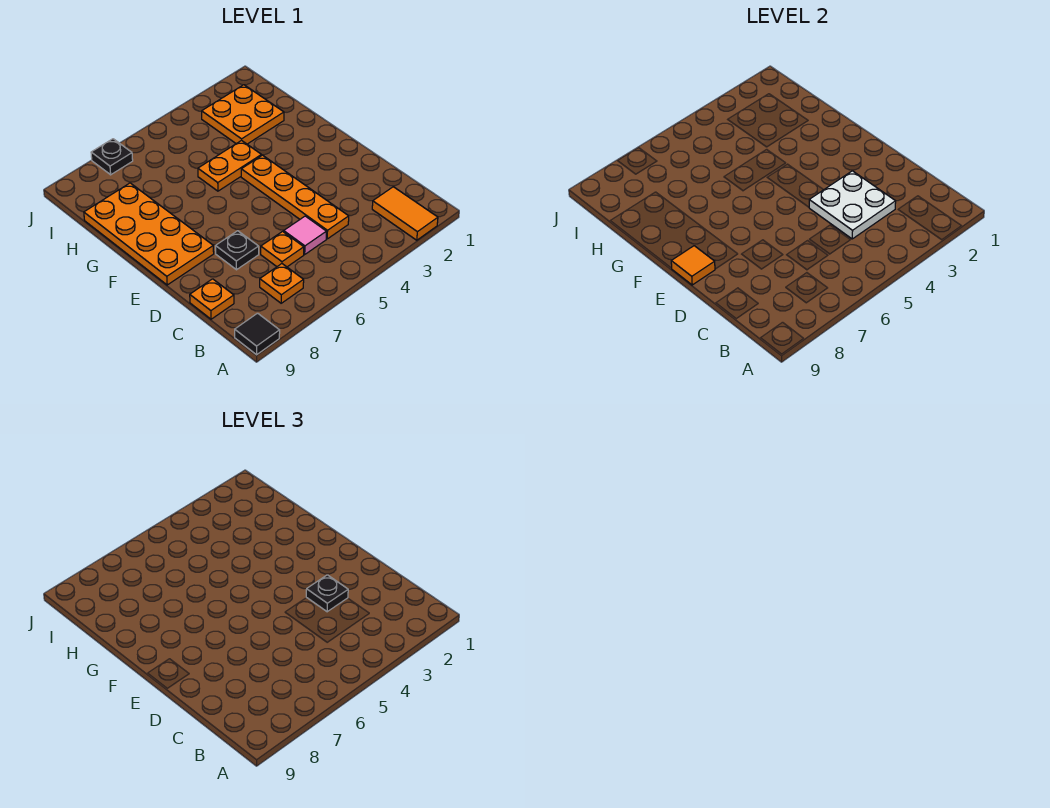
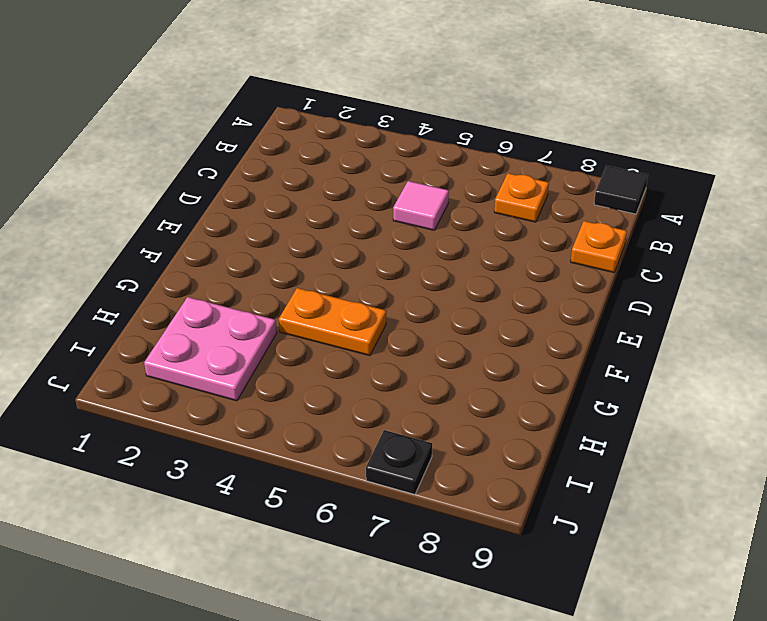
pink plate H2:I3 level 1 -> orange plate H2:I3 level 1
none -> orange tile A2:B2 level 1
none -> orange plate C4:F4 level 1
none -> orange plate C6 level 1

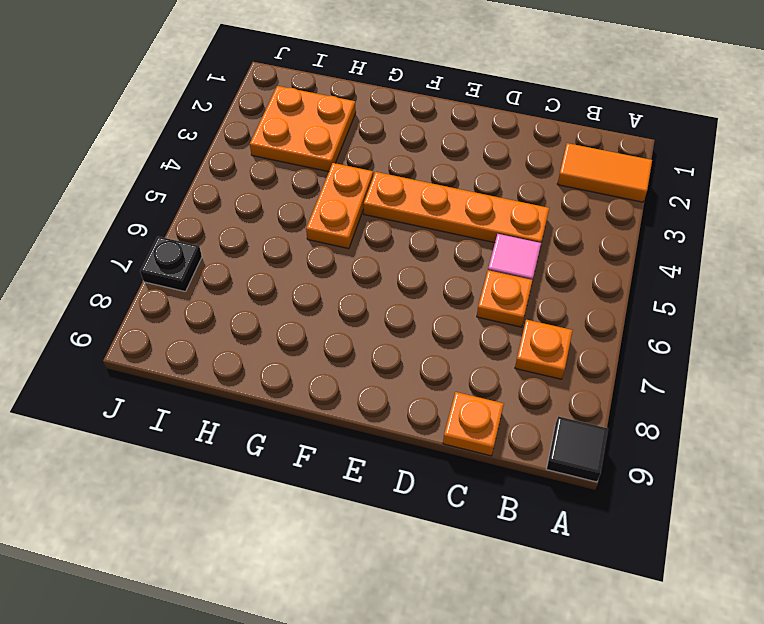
none -> black plate D7 level 1
none -> orange plate E8:H9 level 1
none -> white plate C3:D4 level 2

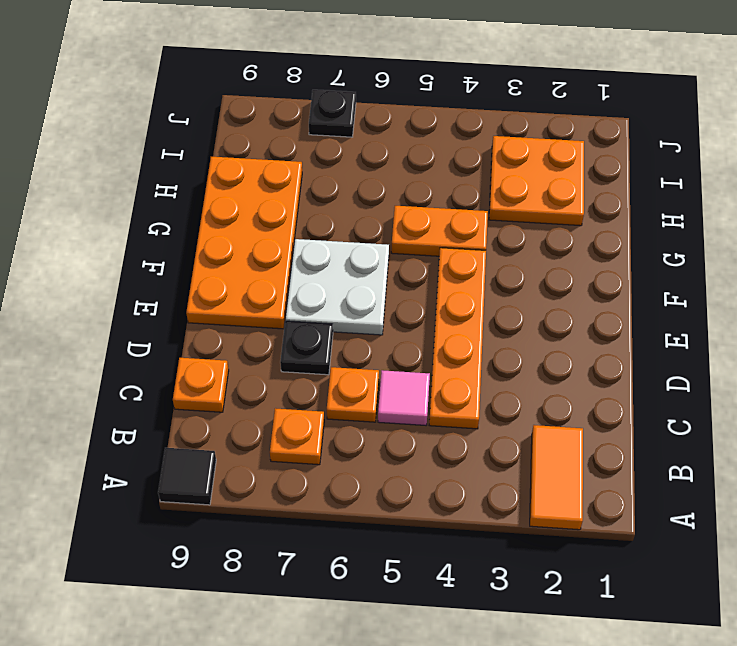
white plate E6:F7 level 1 -> white plate C3:D4 level 2
none -> orange tile E9 level 2
none -> black plate D3 level 3

